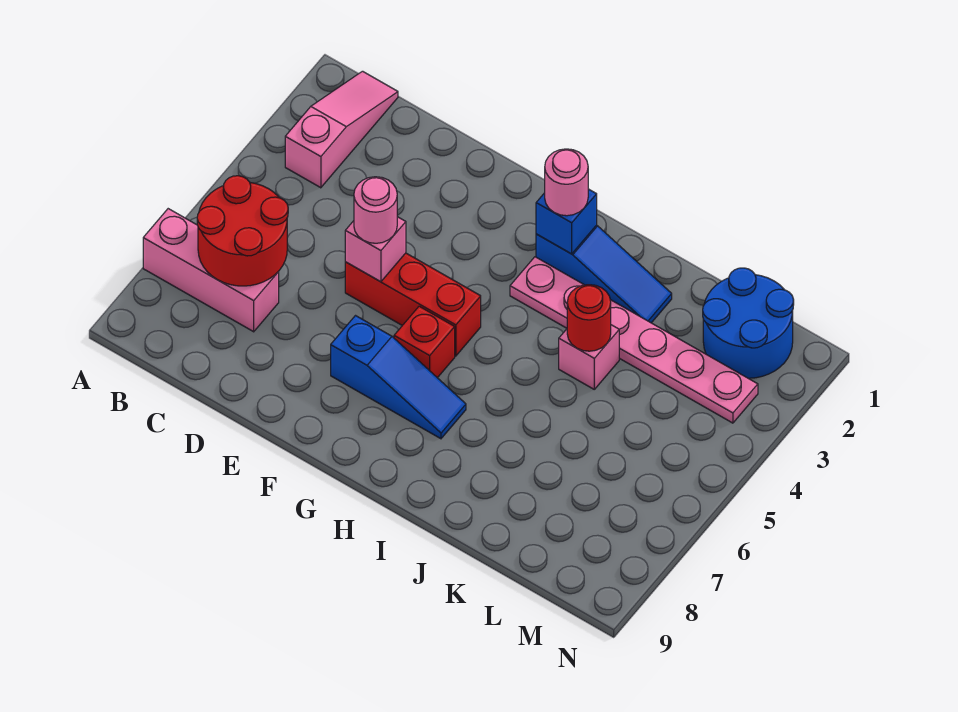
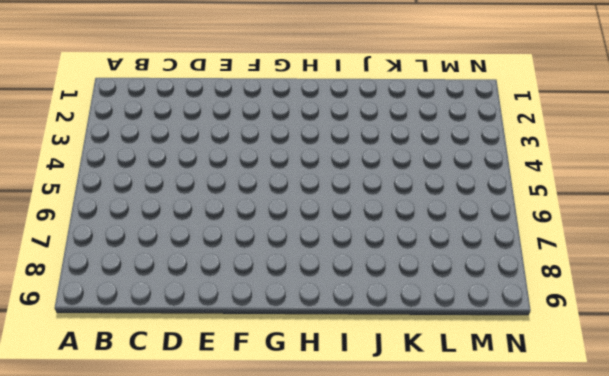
none -> pink brick A7:C7 level 1
none -> pink slope B1:B3 level 1 top 3
none -> red brick E5:G5 level 1

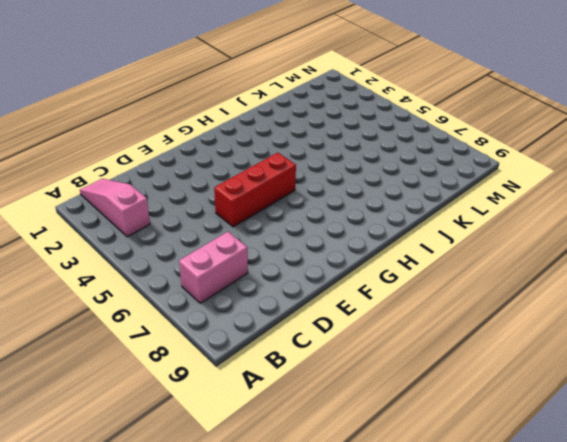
pink brick B7:C7 level 1 -> pink brick A7:C7 level 1
none -> blue slope F7:H7 level 1 top F
none -> red brick G6 level 1
none -> blue slope H2:J2 level 1 top H

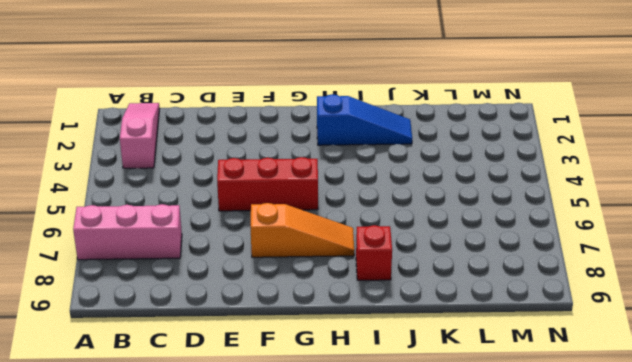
orange slope F7:H7 level 1 top F -> blue slope F7:H7 level 1 top F
red brick I8 level 1 -> red brick G6 level 1
none -> pink plate H3:M3 level 1
none -> pink brick J4 level 1
none -> blue round brick L1:M2 level 1

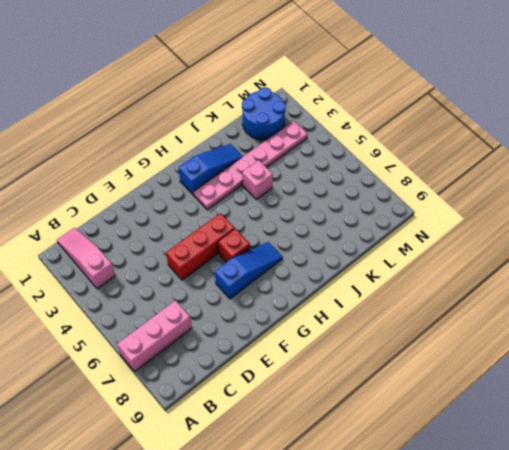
none -> red round brick B6:C7 level 2
none -> pink brick E5 level 2
none -> blue brick H2 level 2

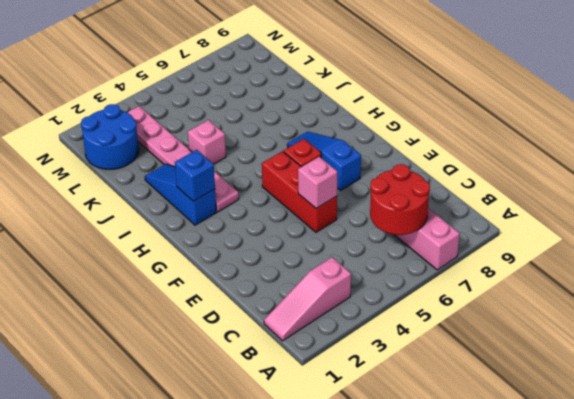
none -> red round brick J4 level 2
none -> pink round brick E5 level 3
none -> pink round brick H2 level 3

